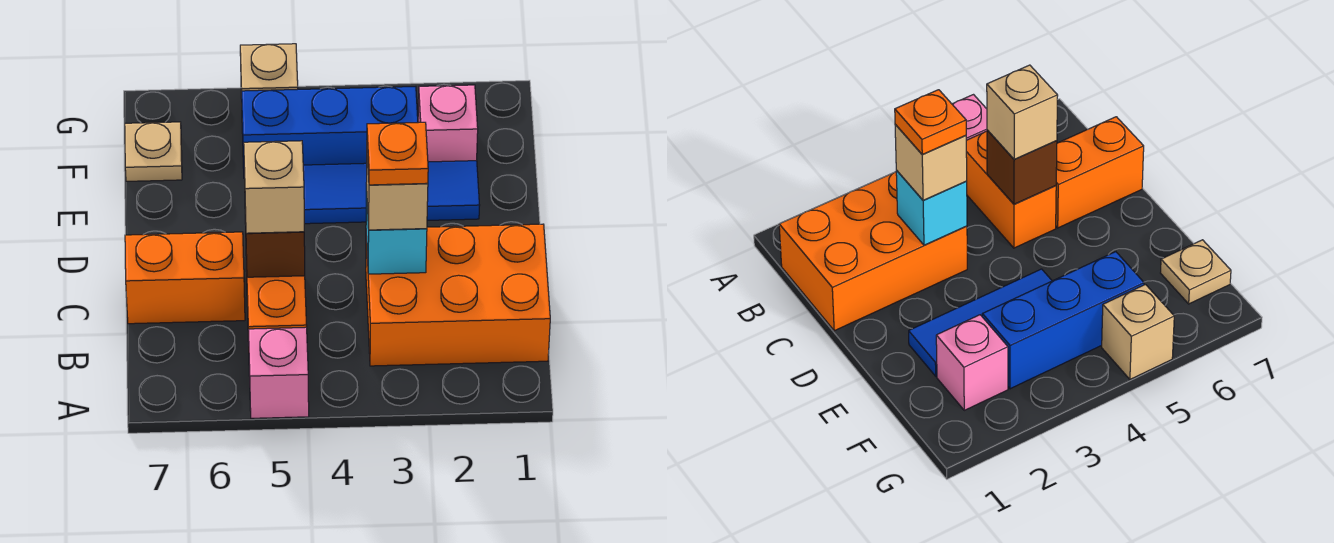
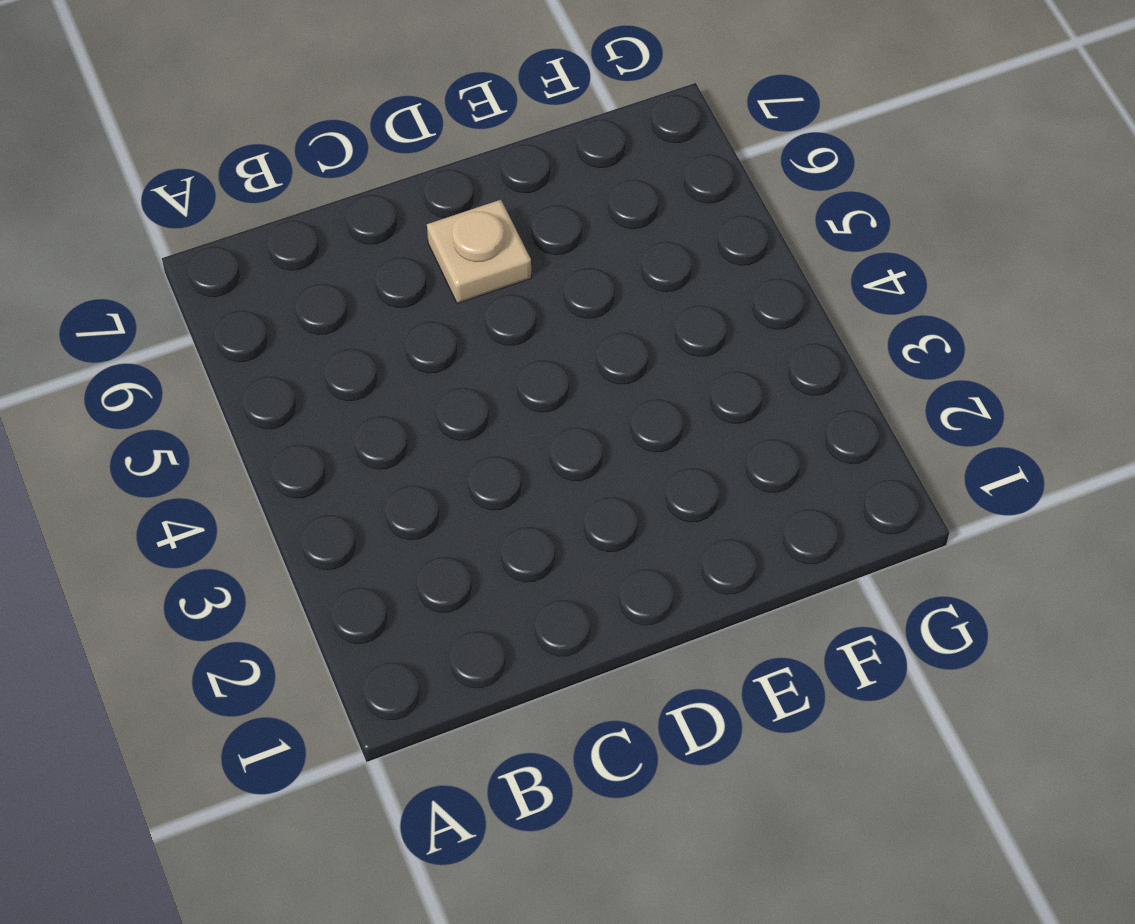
tan plate D6 level 1 -> tan plate F7 level 1
none -> pink brick A5 level 1
none -> orange brick B1:C3 level 1
none -> orange brick B5:C5 level 1

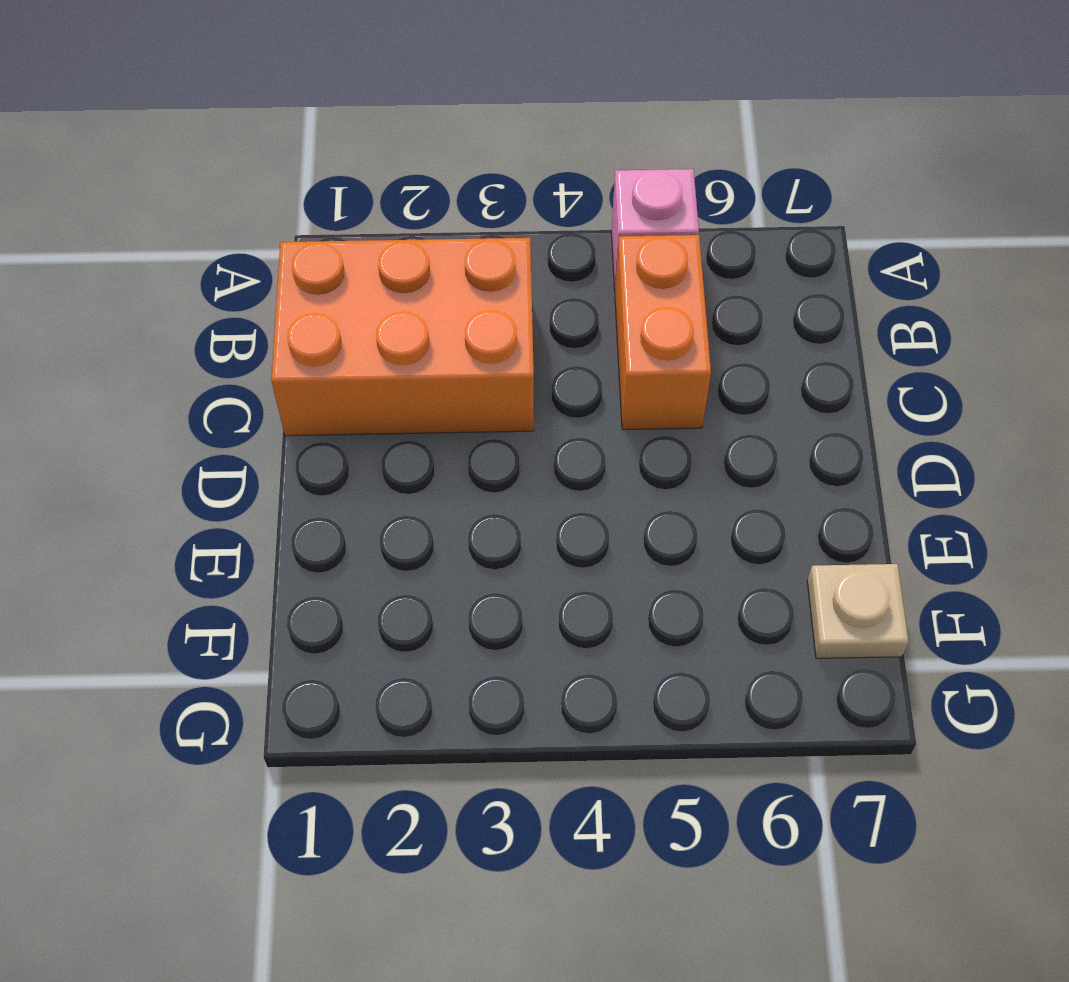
none -> orange brick C6:C7 level 1
none -> blue tile E2:E4 level 1
none -> pink brick F2 level 1

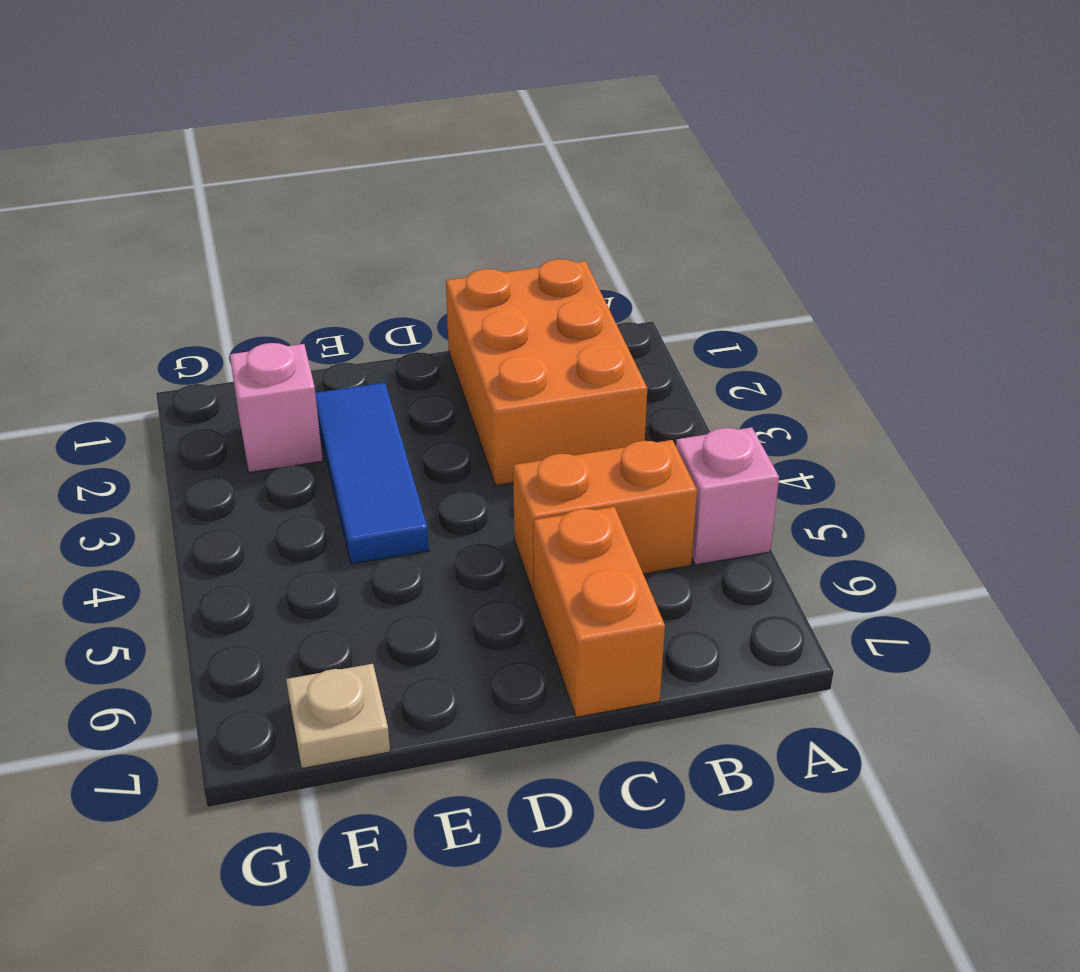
none -> blue brick F3:F5 level 1
none -> tan brick G5 level 1
none -> cyan brick C3 level 2

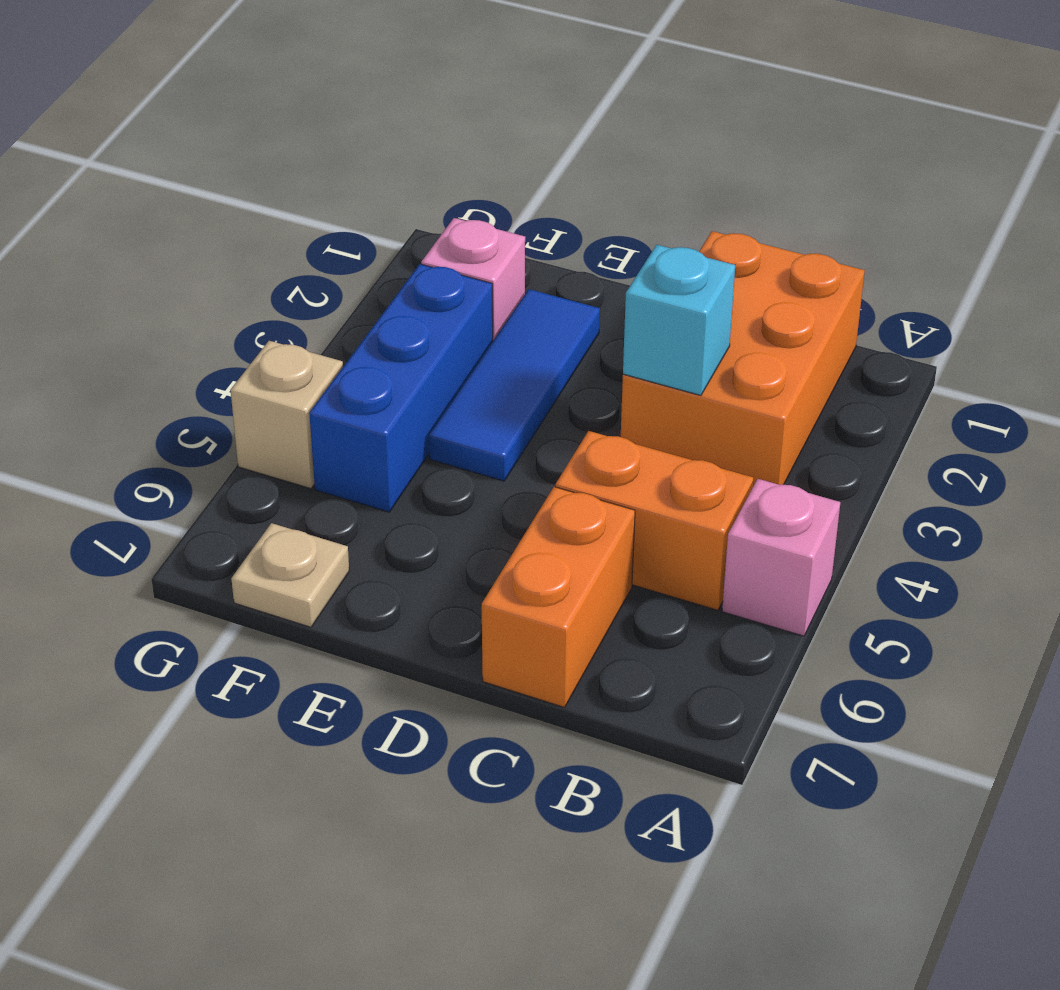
none -> brown brick C5 level 2
none -> tan brick C3 level 3
none -> tan brick C5 level 3

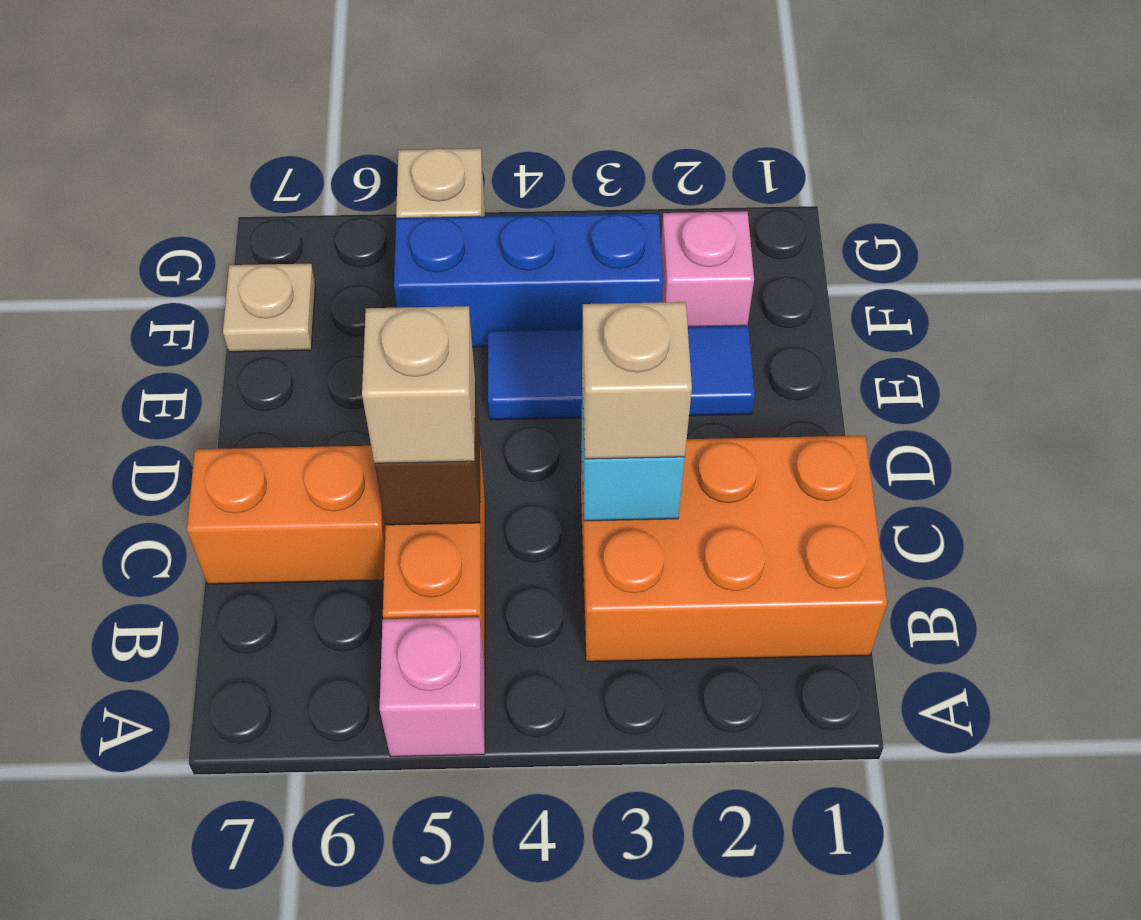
none -> orange plate C3 level 4

